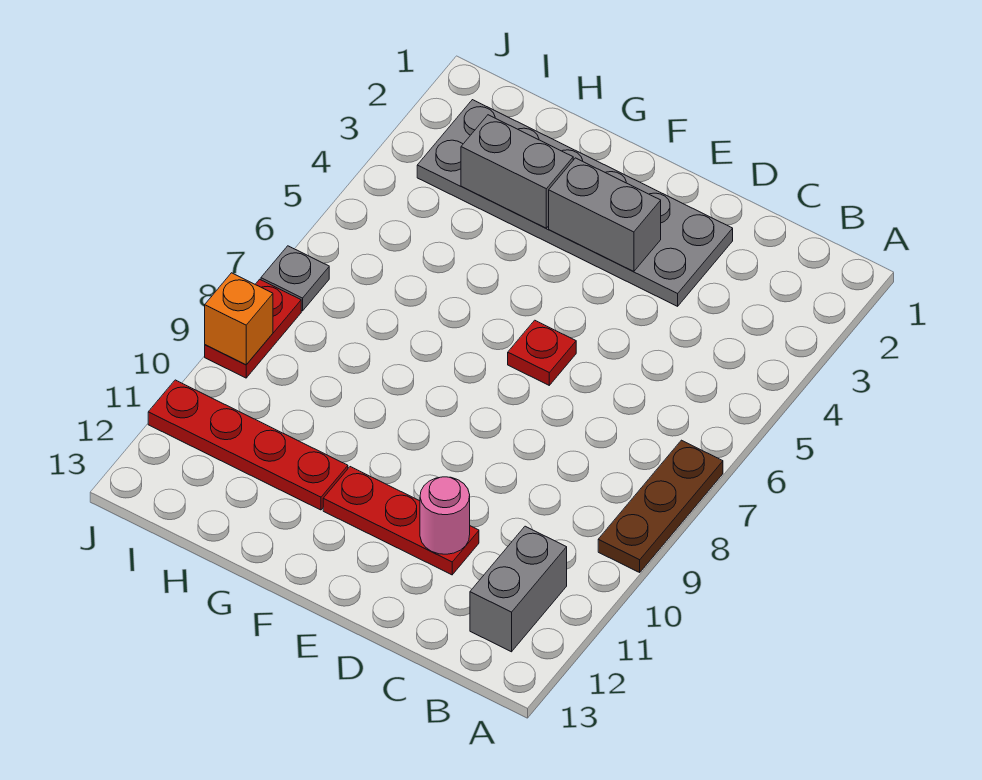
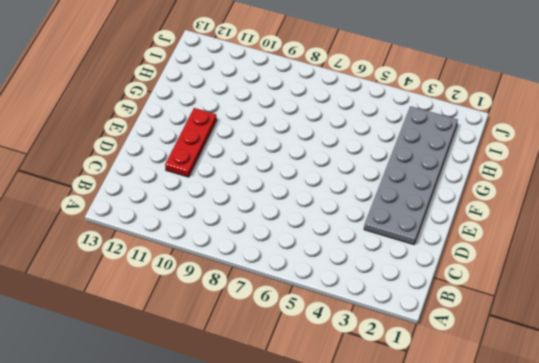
none -> brown plate A7:A9 level 1
none -> grey brick B11:B12 level 1
none -> red plate E6 level 1

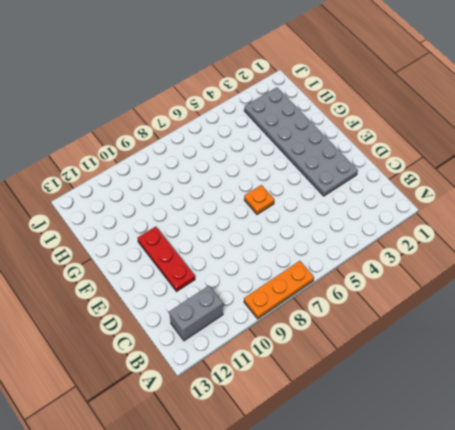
orange plate A7:A9 level 1 -> brown plate A7:A9 level 1
orange plate E6 level 1 -> red plate E6 level 1
none -> red plate G11:J11 level 1
none -> grey plate J7 level 1
none -> red plate J8:J9 level 1

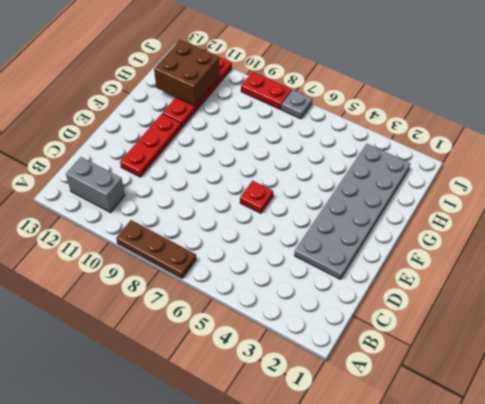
brown brick H11:I12 level 2 -> none
none -> pink round brick D11 level 2
none -> grey brick E3:F3 level 2
none -> grey brick G3:H3 level 2

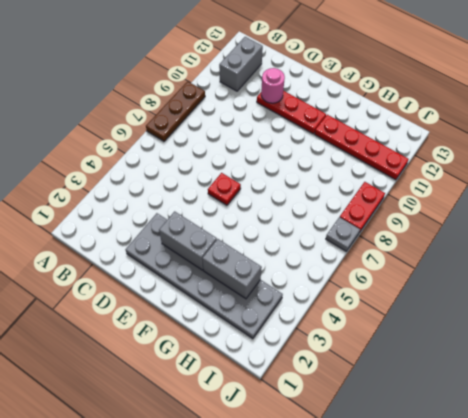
none -> orange brick J9 level 2

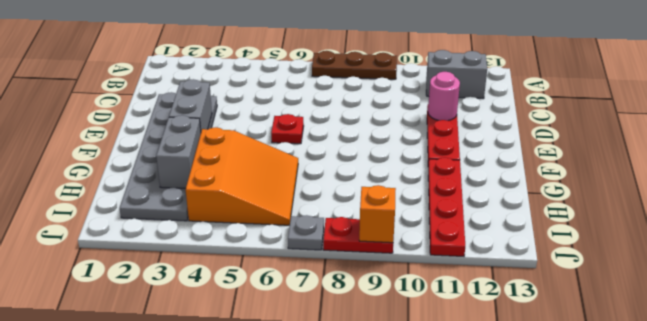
orange slope G4:I6 level 1 top 4 -> none

